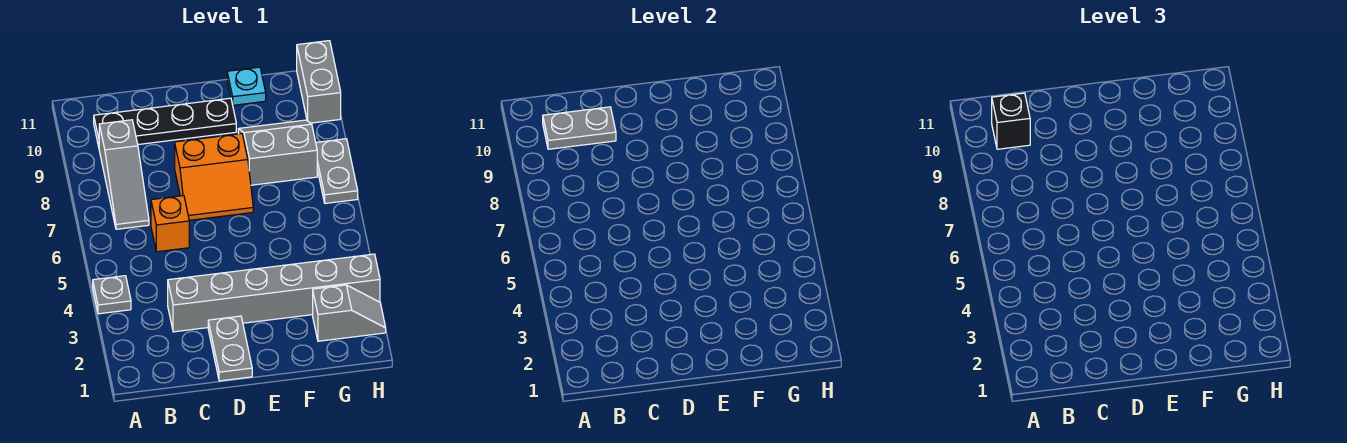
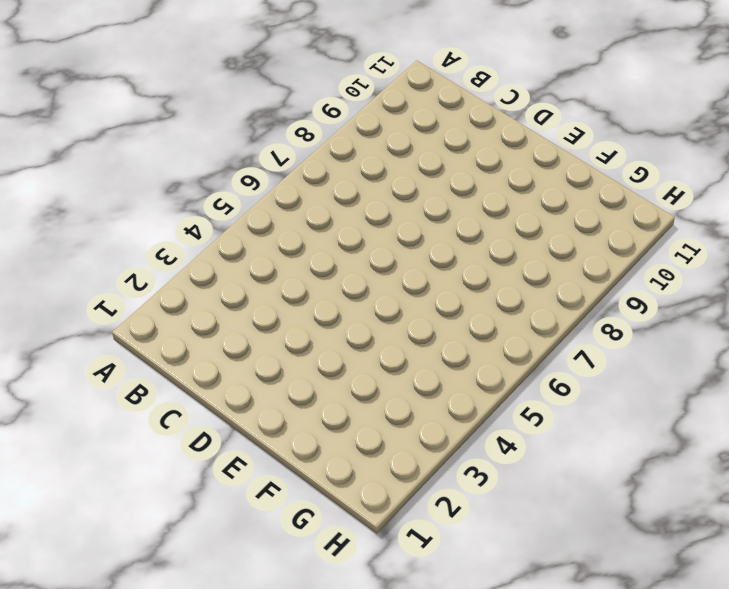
none -> grey plate A4 level 1
none -> grey slope B7:B9 level 1 top 9
none -> black plate B10:E10 level 1

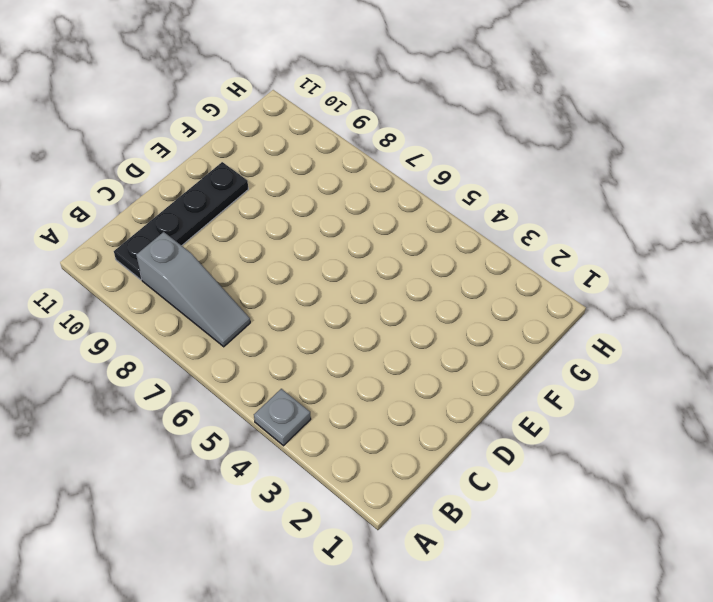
none -> grey brick C3:H3 level 1
none -> orange brick C6 level 1
none -> grey plate D1:D2 level 1

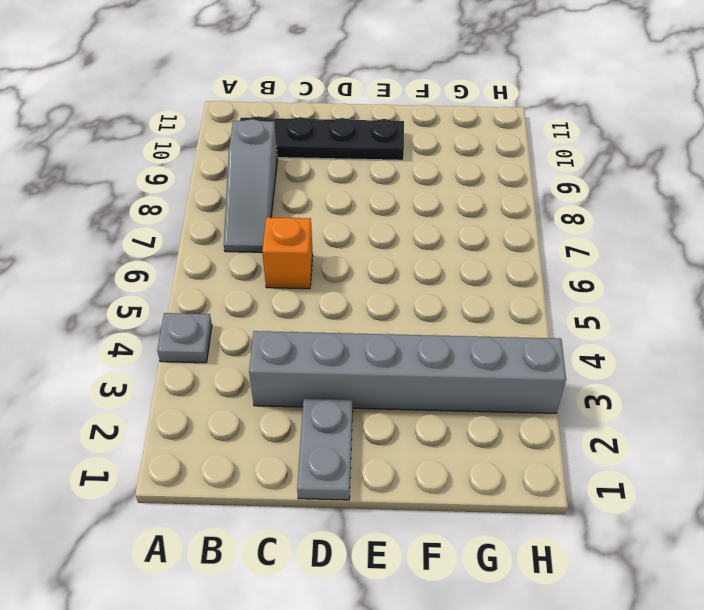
none -> orange slope D7:E8 level 1 top 8
none -> grey slope F8:G9 level 1 top 8
none -> cyan plate F11 level 1

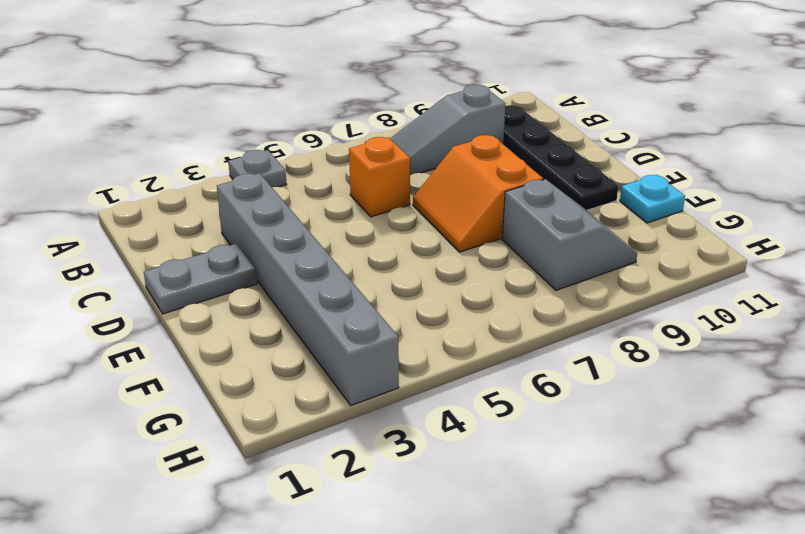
none -> grey slope G2:H2 level 1 top G
none -> grey plate H7:H8 level 1
none -> grey brick H10:H11 level 1

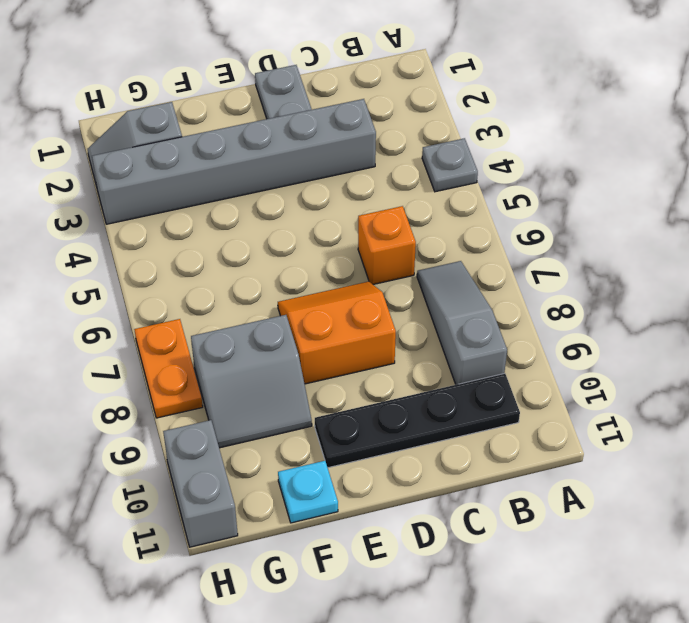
orange plate H7:H8 level 1 -> grey plate H7:H8 level 1
none -> grey plate B10:C10 level 2
none -> black brick B10 level 3

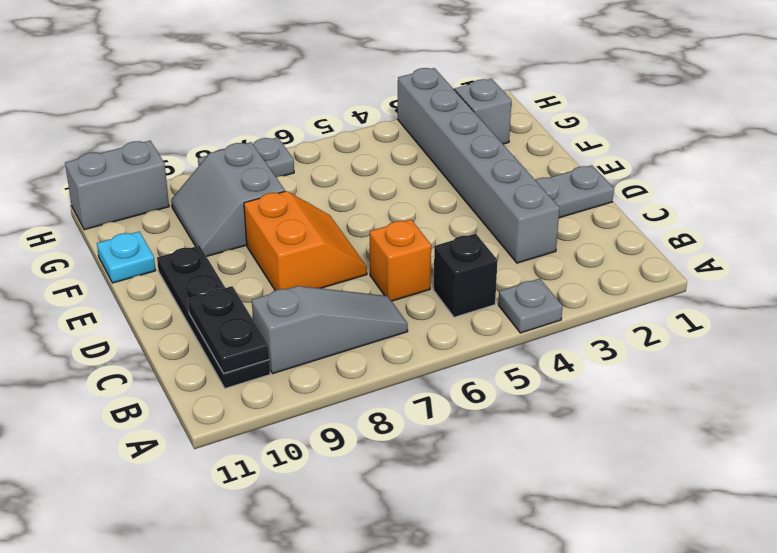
black brick B5 level 1 -> black brick B10 level 3
black plate B10:C10 level 2 -> grey plate B10:C10 level 2

